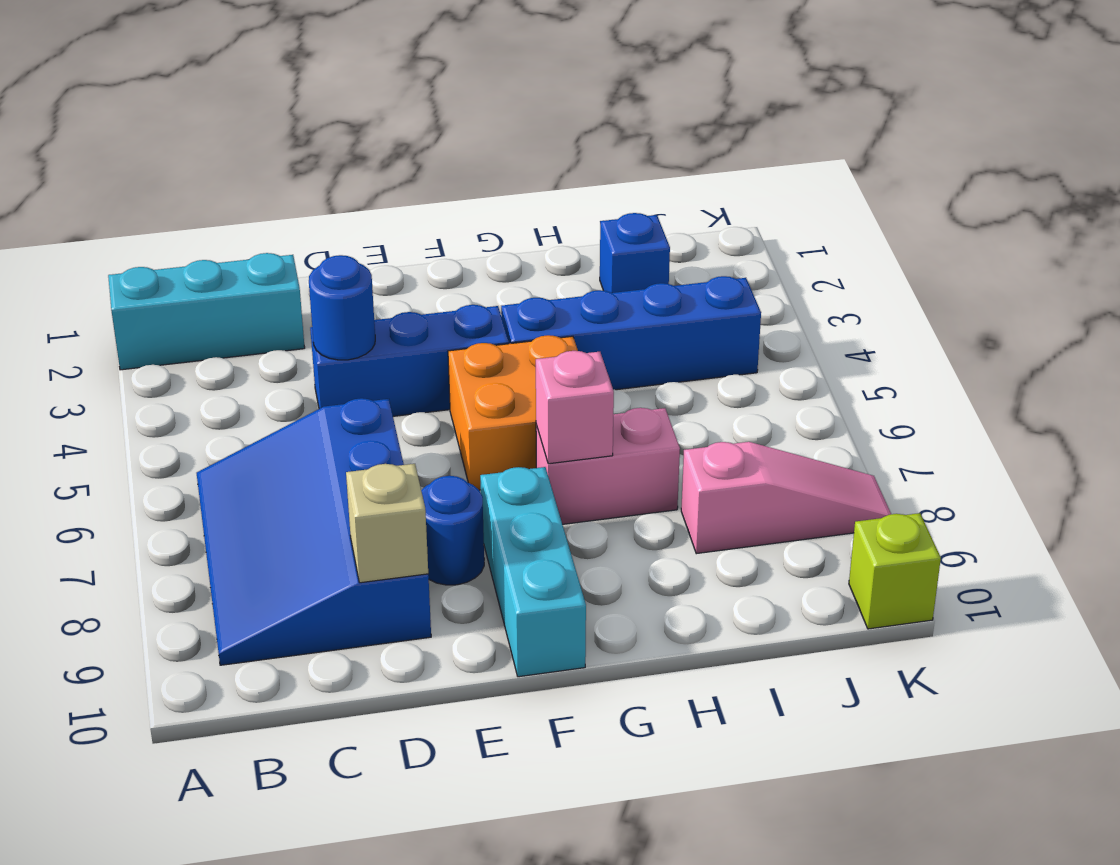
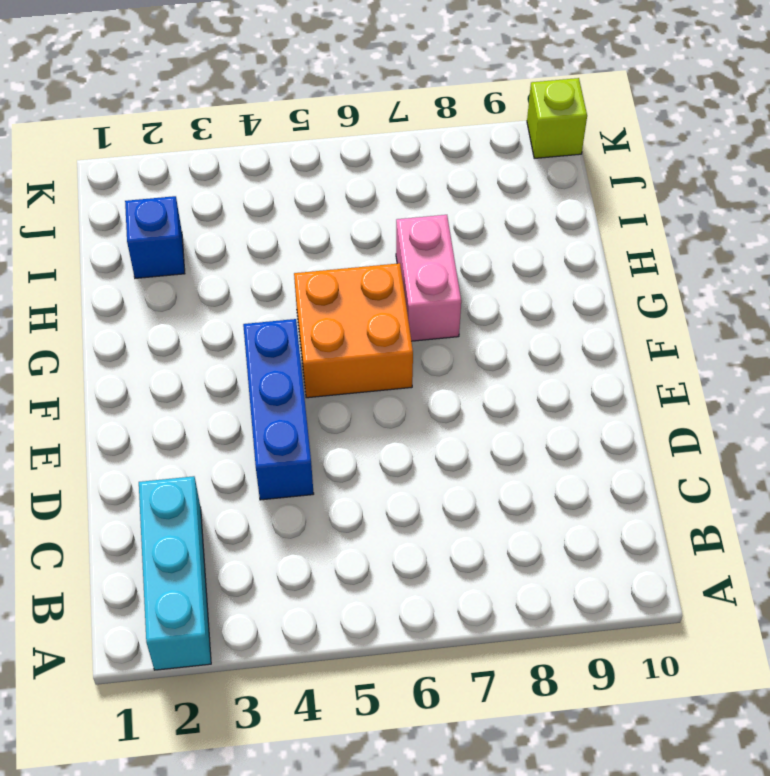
none -> blue slope B6:D9 level 1 top D
none -> blue round brick E8 level 1
none -> cyan brick F8:F10 level 1

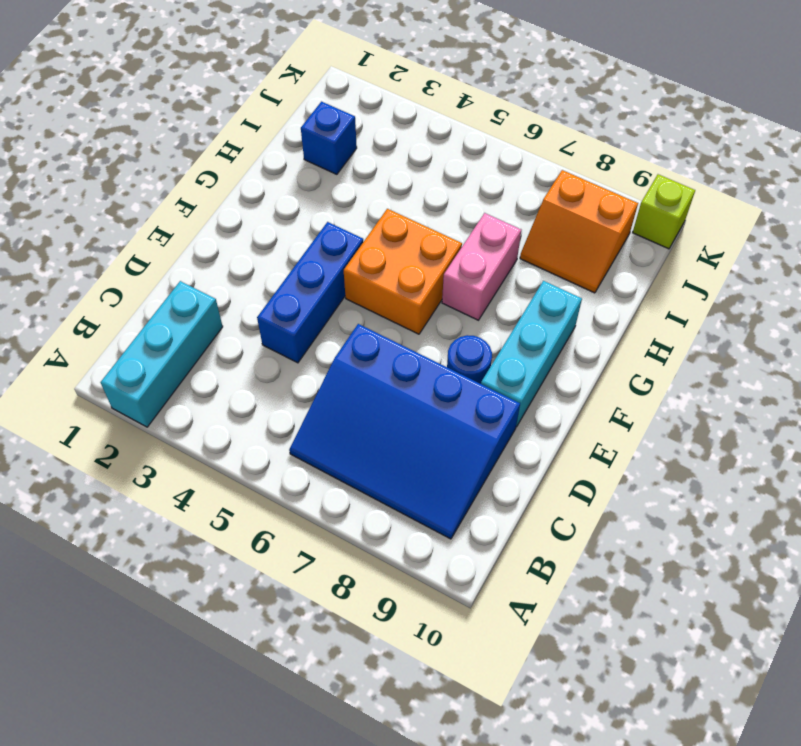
cyan brick E9:G9 level 1 -> cyan brick F8:F10 level 1
orange slope I8:J9 level 1 top J -> pink slope I8:K8 level 1 top I
none -> blue brick G4:J4 level 1
none -> blue round brick D4 level 2
none -> tan brick D9 level 2

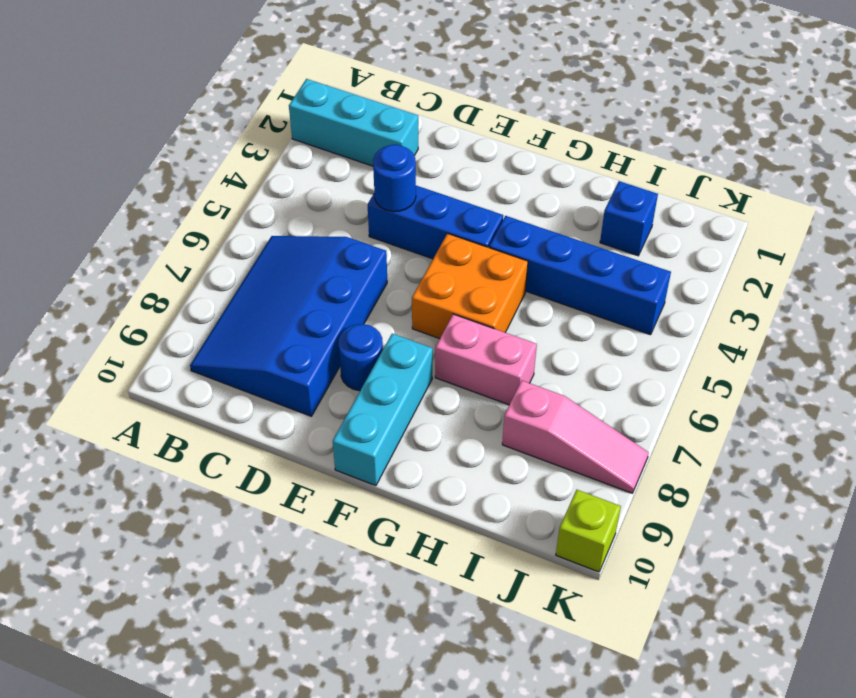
none -> tan brick D9 level 2
none -> pink brick G7 level 2

